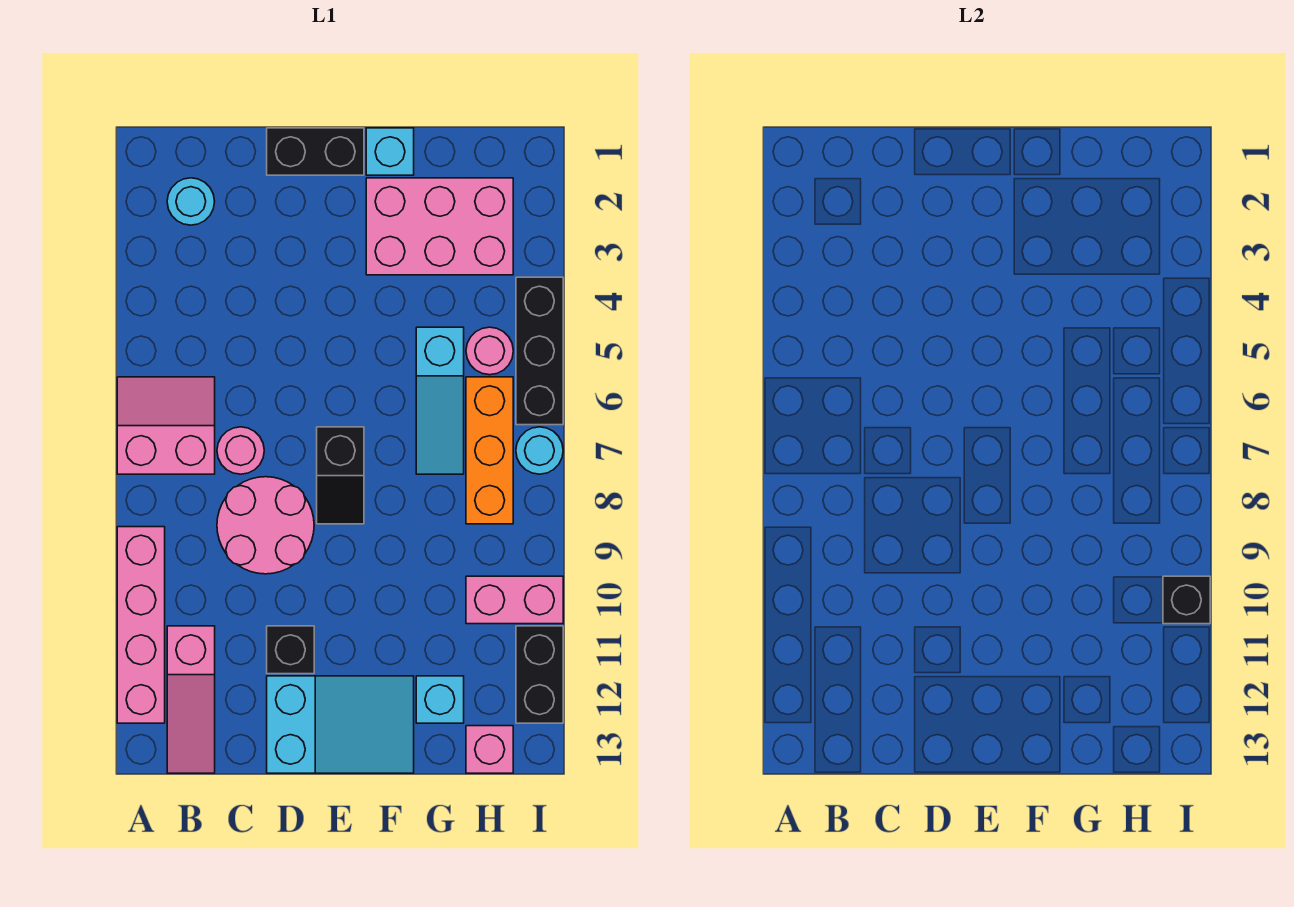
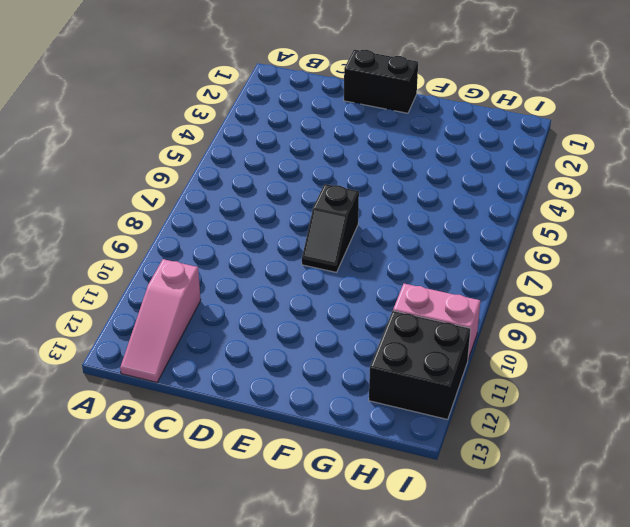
black brick H11:I12 level 1 -> black brick I11:I12 level 1
none -> pink slope A6:B7 level 1 top 7
none -> pink brick A9:A12 level 1
none -> cyan round brick B2 level 1

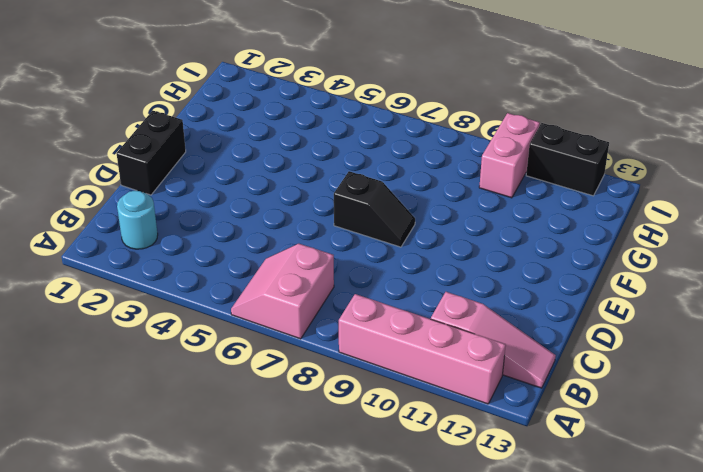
none -> pink round brick C7 level 1
none -> pink round brick C8:D9 level 1
none -> black brick D11 level 1

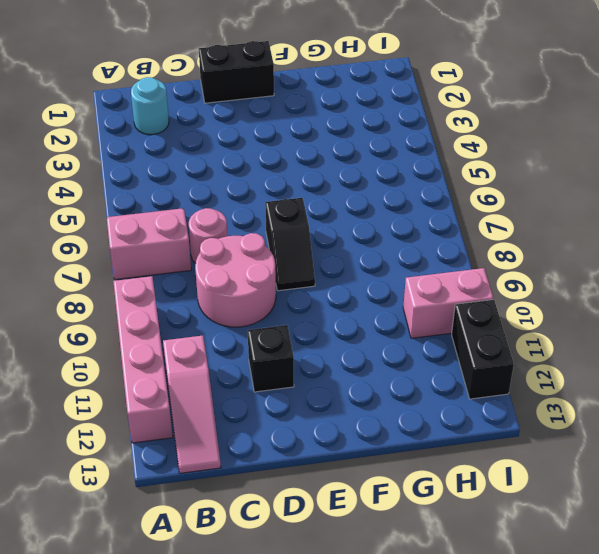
none -> cyan slope D12:F13 level 1 top D
none -> cyan brick F1 level 1
none -> pink brick F2:H3 level 1

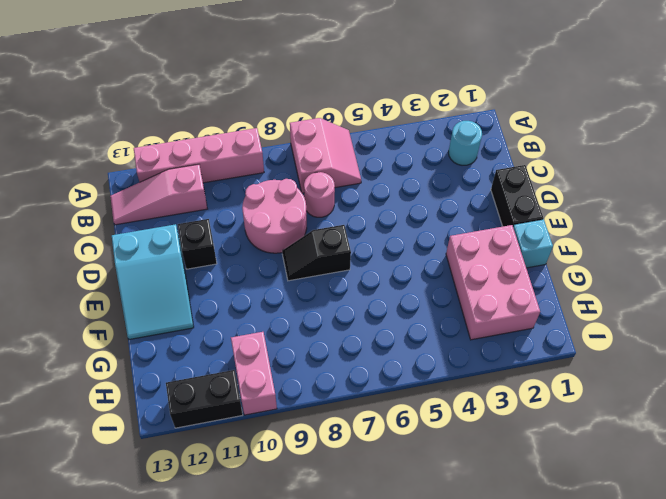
none -> cyan slope G5:G7 level 1 top 5
none -> cyan brick G12 level 1
none -> pink round brick H5 level 1

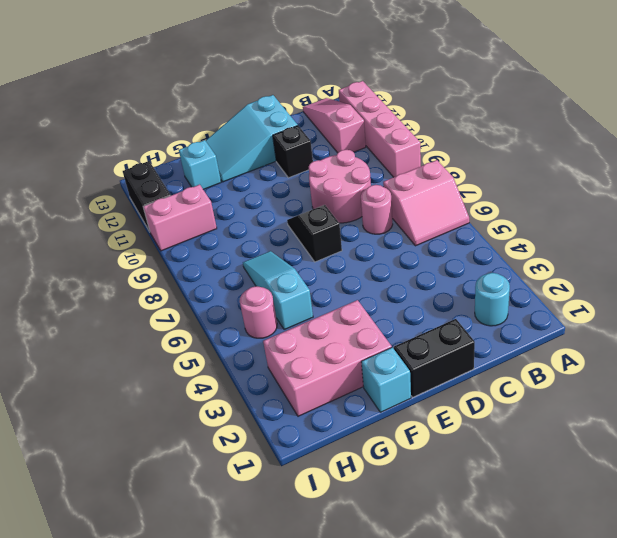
none -> orange brick H6:H8 level 1
none -> pink brick H13 level 1
none -> black brick I4:I6 level 1

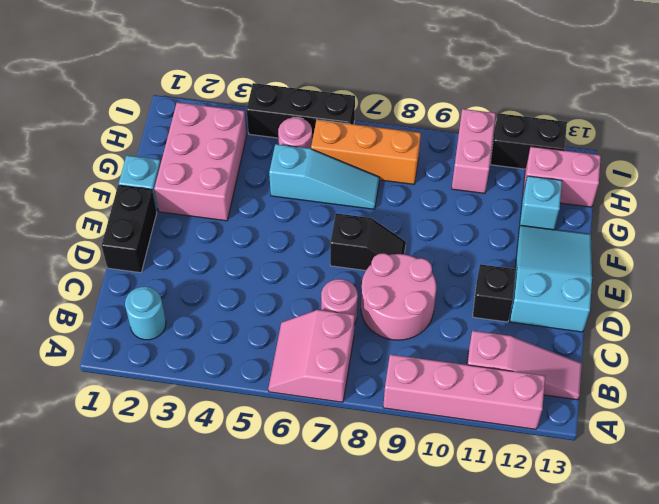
pink brick H12:H13 level 1 -> pink brick H13 level 1
none -> cyan round brick I7 level 1
none -> black brick I10 level 2

